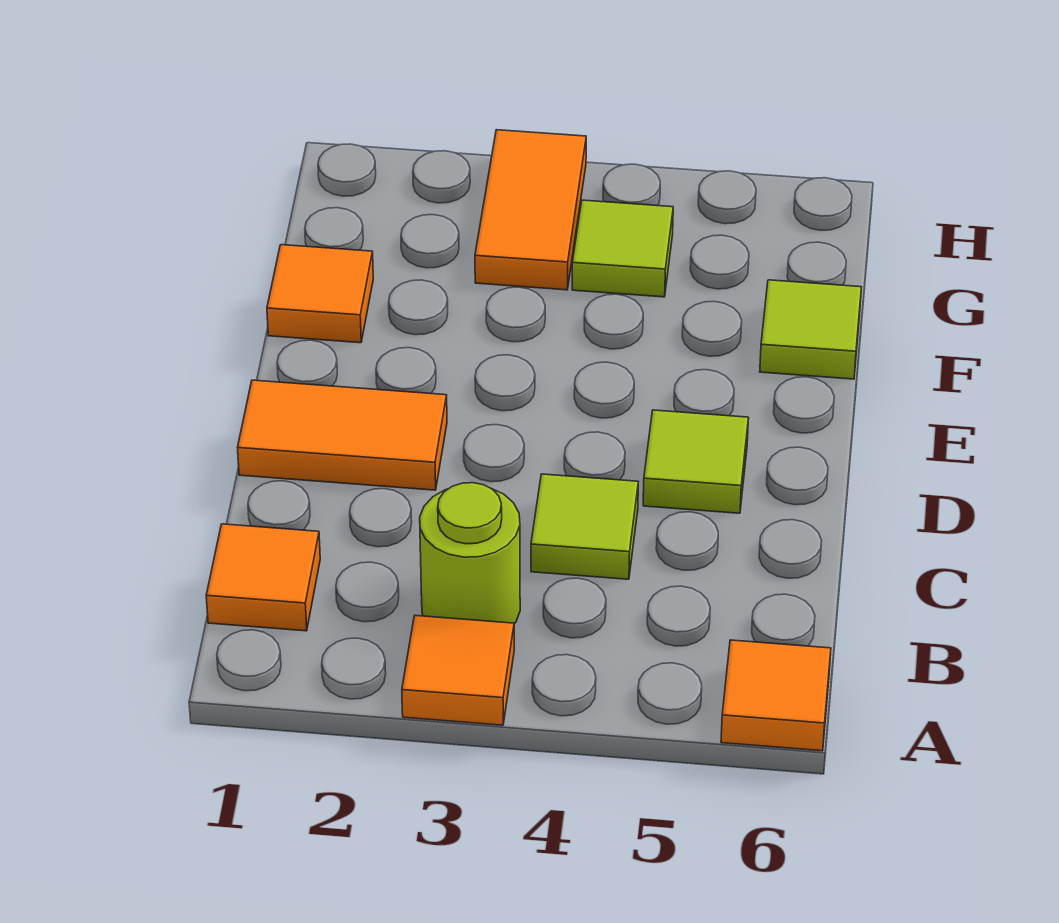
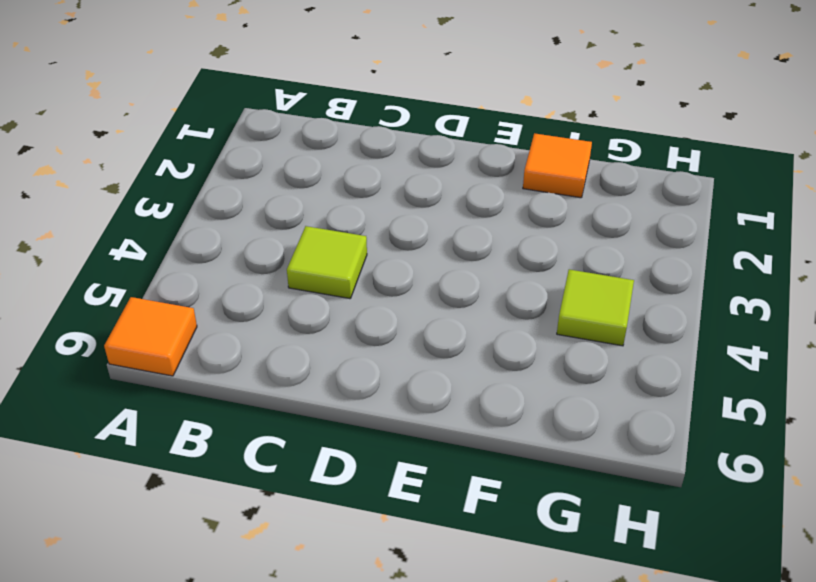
none -> orange tile A3 level 1
none -> orange tile B1 level 1

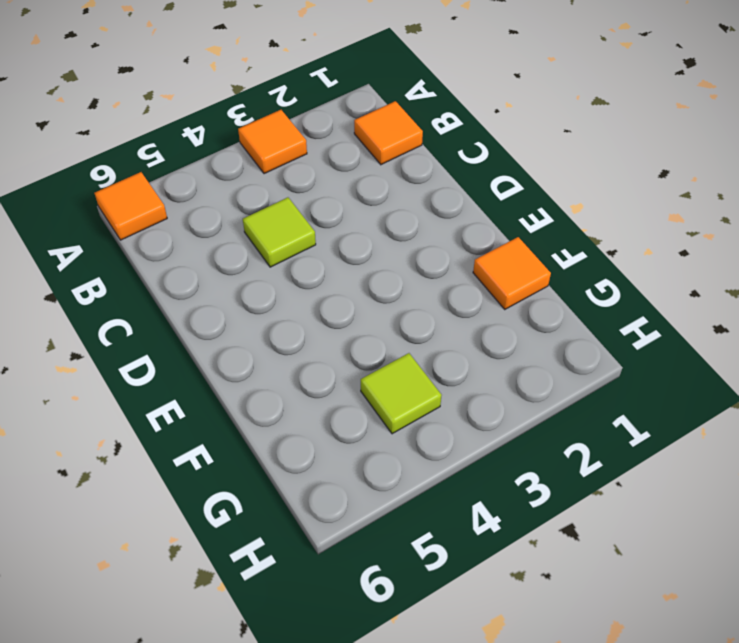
none -> lime round brick B3 level 1
none -> orange tile D1:D2 level 1

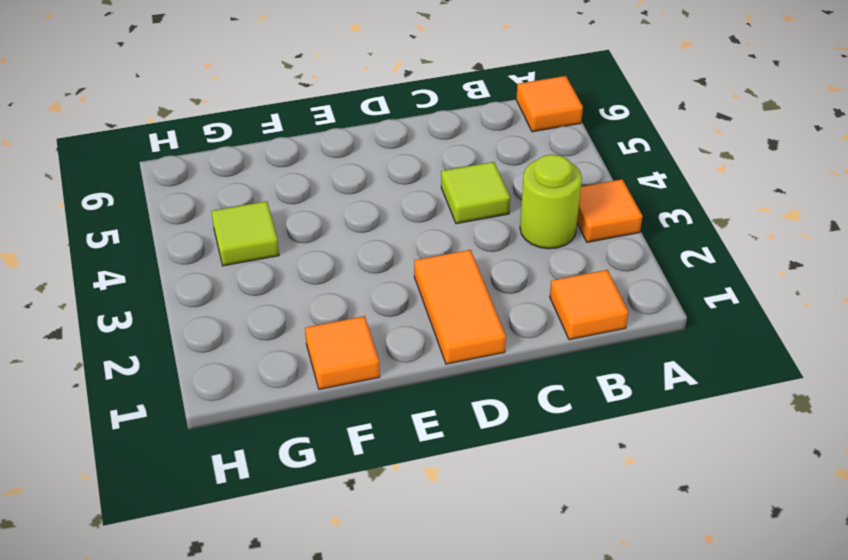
none -> lime tile D5 level 1
none -> lime tile F6 level 1

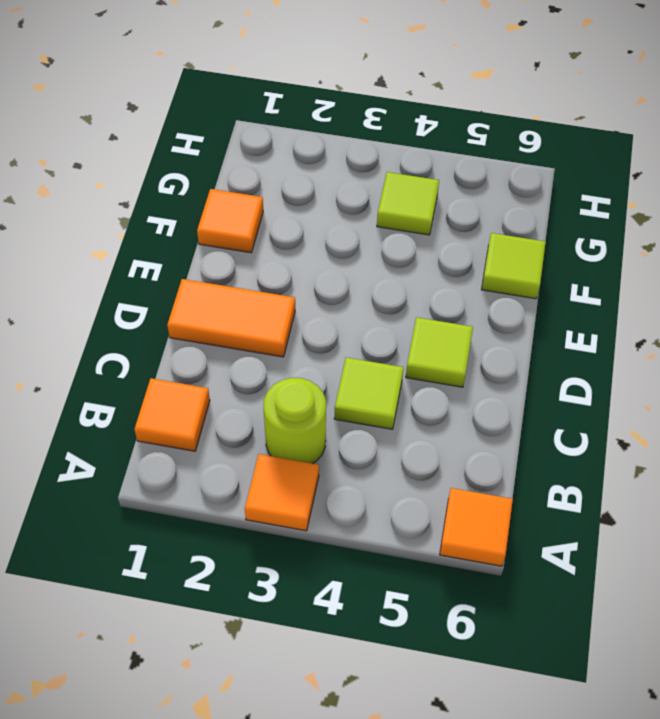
none -> orange tile G3:H3 level 1

